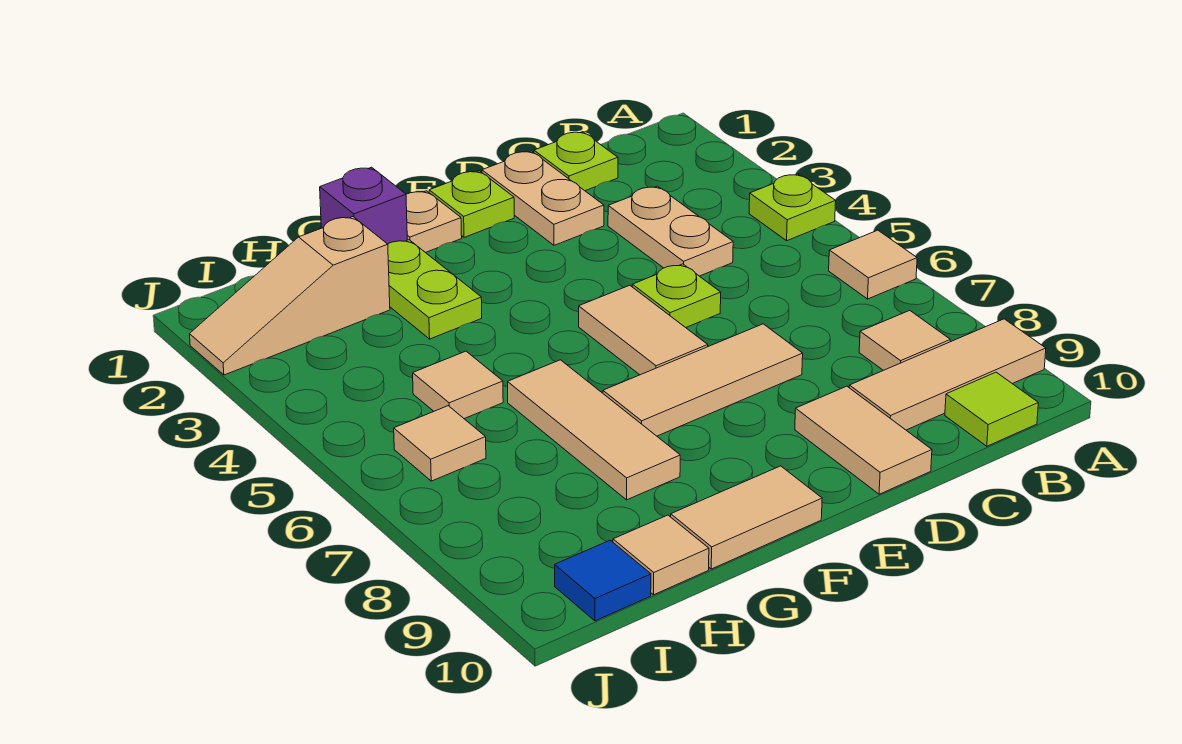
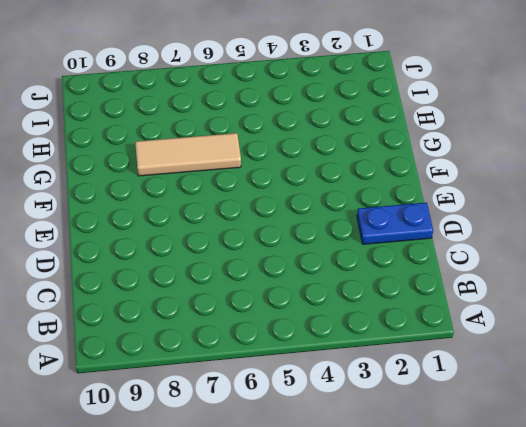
blue plate D1:D2 level 1 -> tan plate D1:D2 level 1
none -> lime plate A4 level 1
none -> tan tile A6 level 1
none -> tan tile A9:C9 level 1

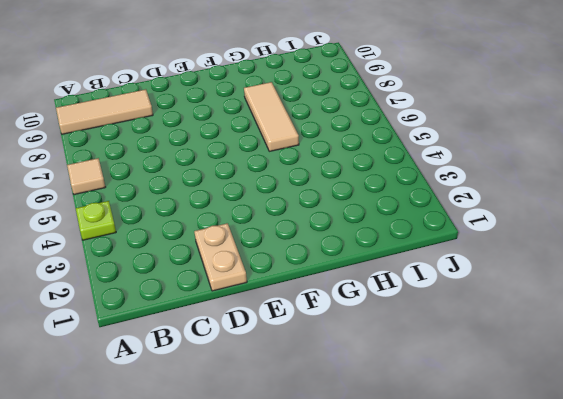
none -> tan tile B8 level 1
none -> lime tile B10 level 1
none -> lime plate C1 level 1

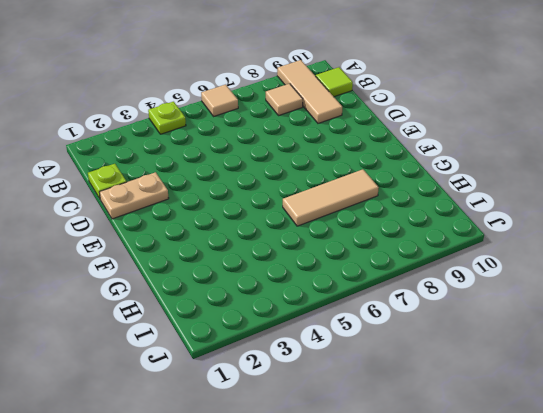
none -> tan plate C3:C4 level 1
none -> lime plate D5 level 1
none -> tan tile D7:F7 level 1

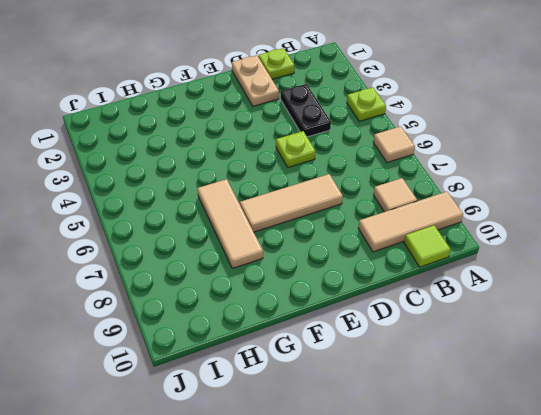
black plate C3:C4 level 1 -> tan plate C3:C4 level 1
none -> tan tile D9:D10 level 1
none -> lime plate E1 level 1
none -> tan tile E5:E6 level 1

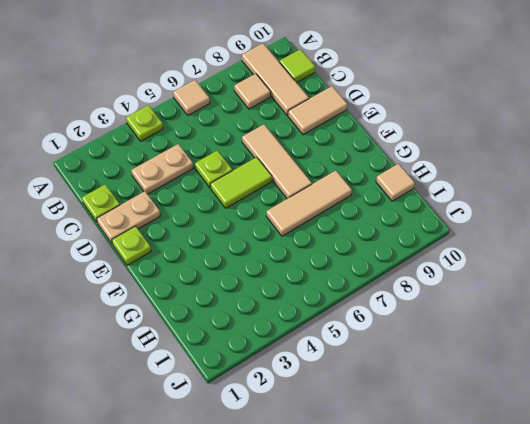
lime tile E5:E6 level 1 -> tan tile E5:E6 level 1
none -> tan plate F1 level 1
none -> tan tile F10:G10 level 1
none -> purple brick G1 level 1

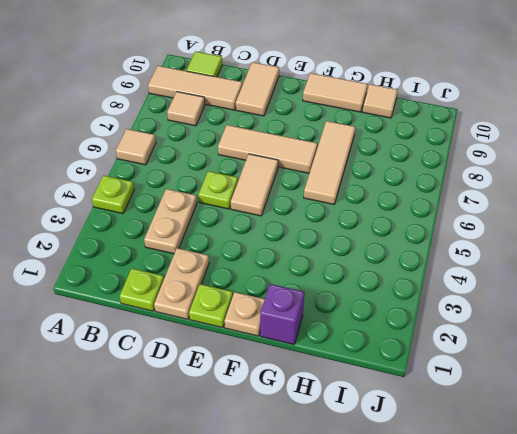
none -> lime plate G2:G3 level 1
none -> tan slope H2:J2 level 1 top H
none -> tan tile H5 level 1

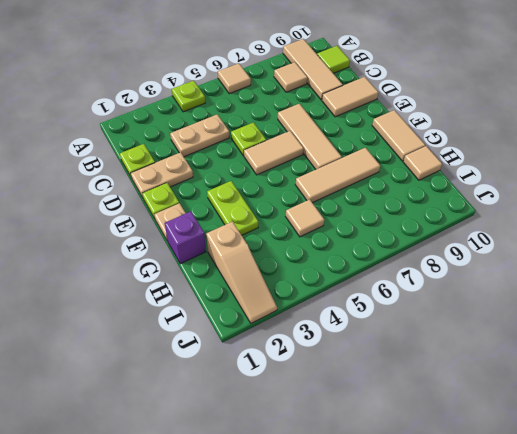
lime plate F3:G3 level 1 -> lime plate G2:G3 level 1
none -> tan tile I6 level 1
none -> blue tile I10 level 1

